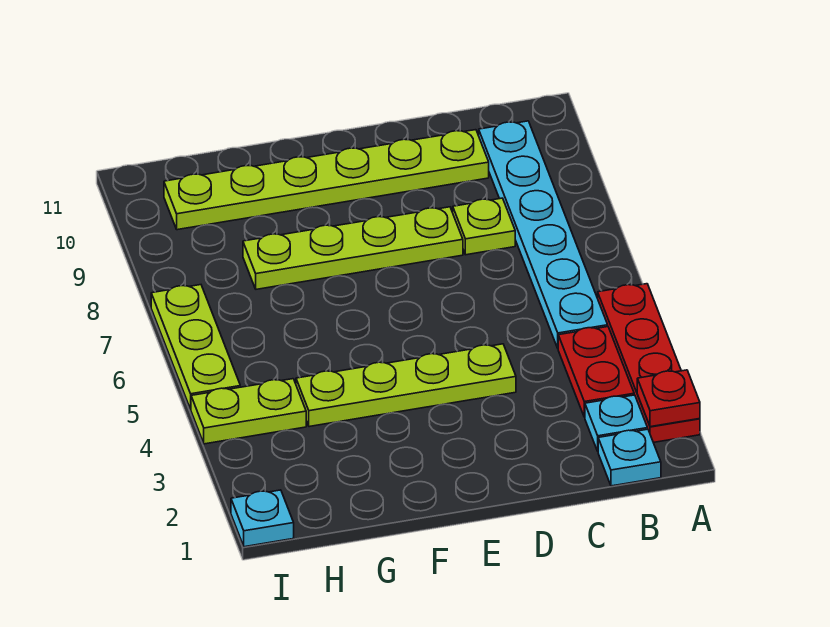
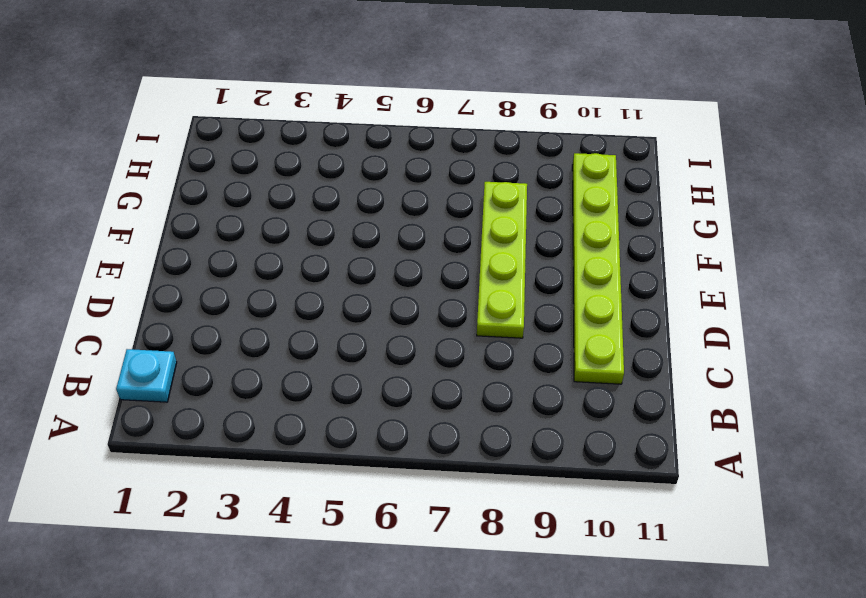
none -> red plate A2:A5 level 1
none -> cyan plate B2 level 1
none -> red plate B3:B4 level 1

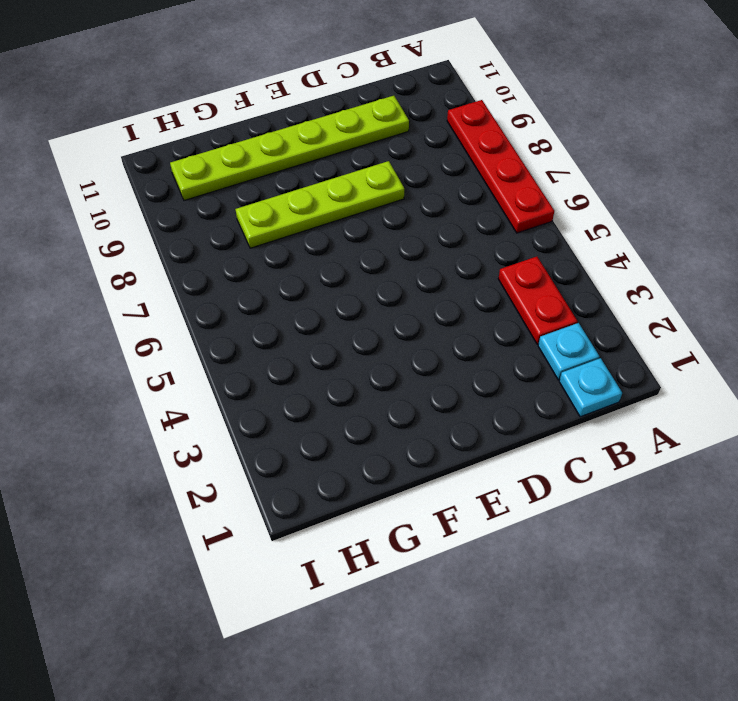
red plate A6:A9 level 1 -> red plate A2:A5 level 1
none -> cyan plate B5:B10 level 1
none -> lime plate C8 level 1
none -> lime plate D4:G4 level 1

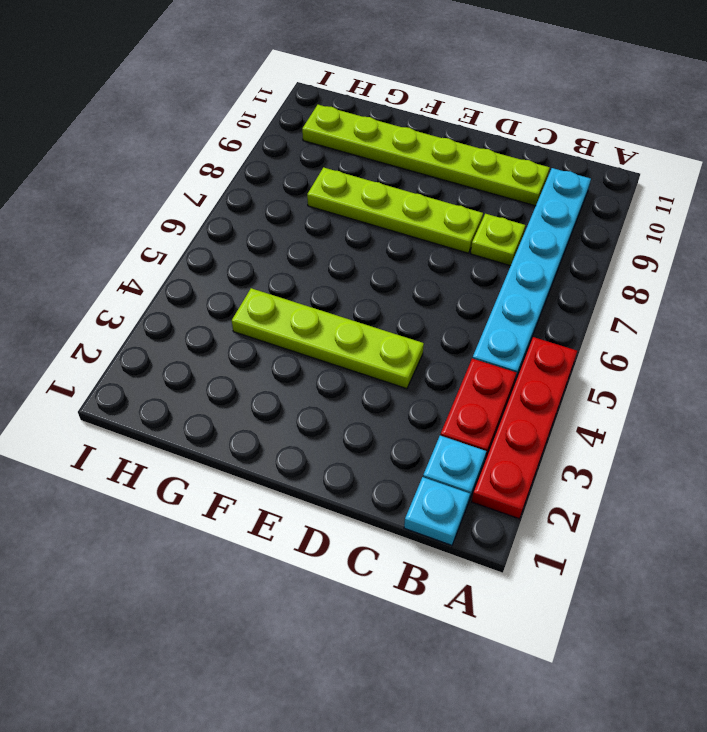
none -> lime plate H4:I4 level 1
none -> cyan plate I1 level 1
none -> lime plate I5:I7 level 1

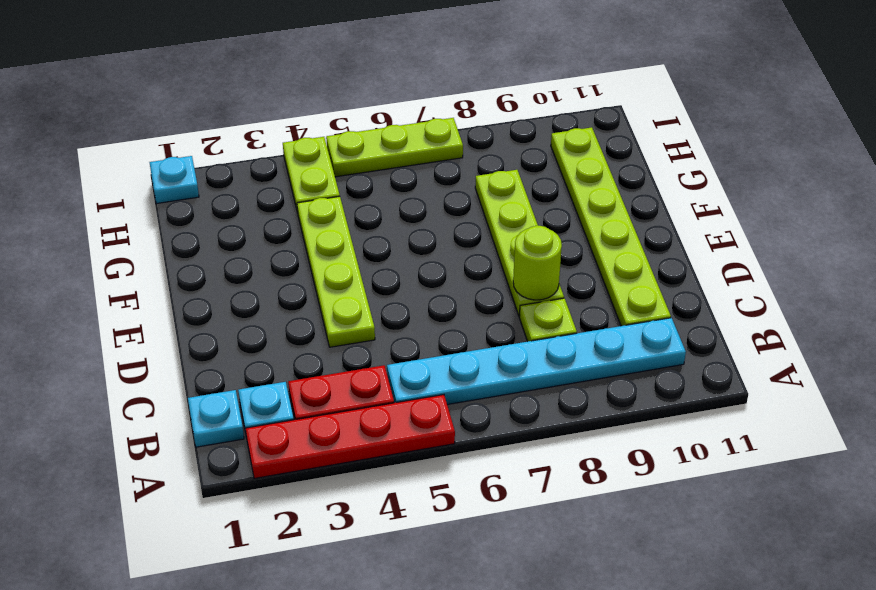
lime round brick D8 level 2 -> none
none -> red plate A2 level 2

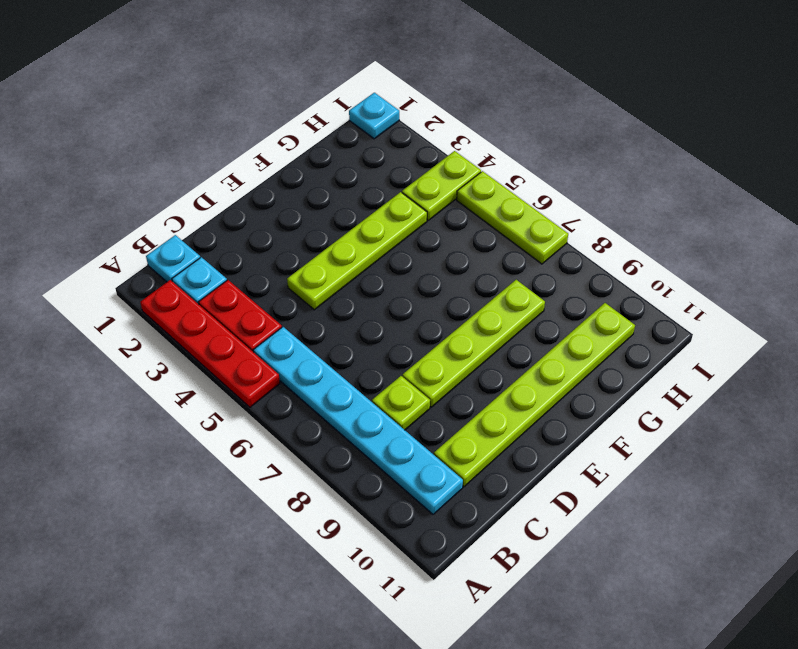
none -> red plate A2 level 2

